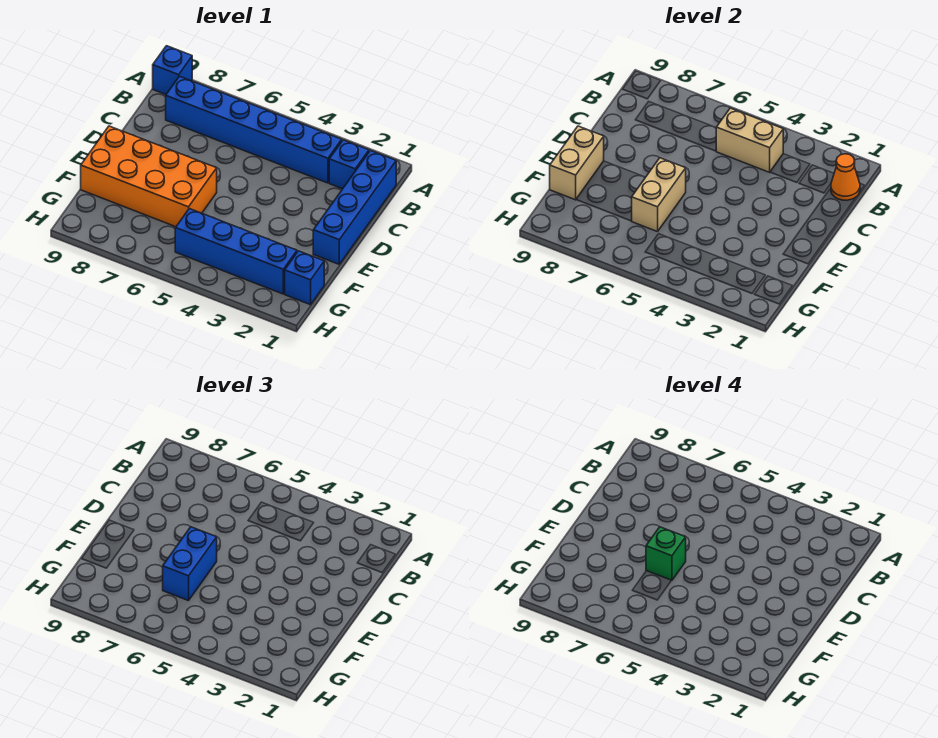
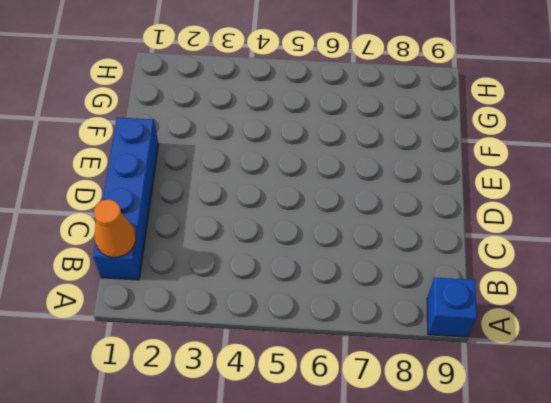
none -> blue brick B2 level 1
none -> blue brick B3:B8 level 1
none -> orange brick E6:F9 level 1

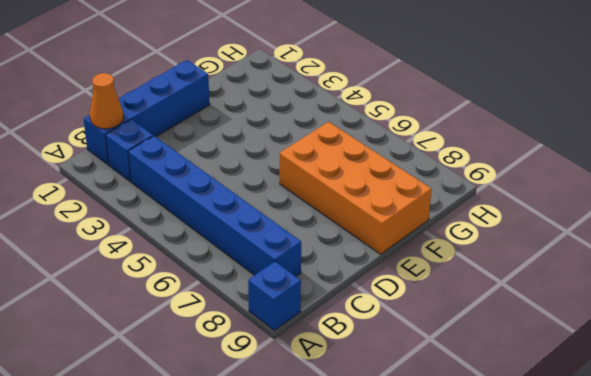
none -> blue brick G1 level 1
none -> blue brick G2:G5 level 1
none -> tan brick B4:B5 level 2

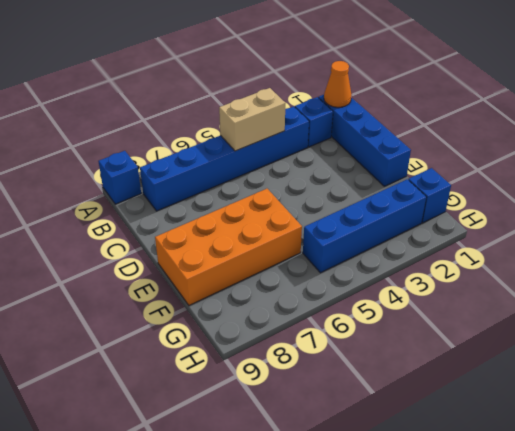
none -> tan brick E6:F6 level 2
none -> tan brick E9:F9 level 2
none -> blue brick E6:F6 level 3

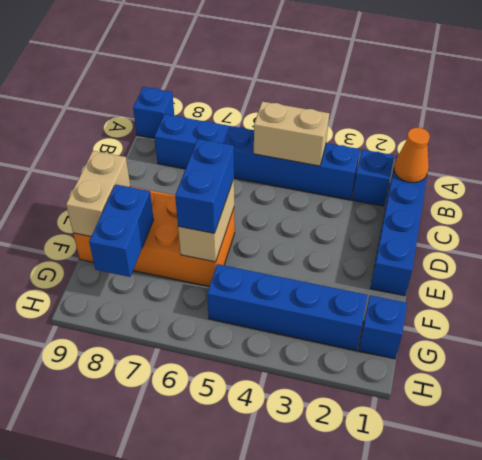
blue brick F8:G8 level 2 -> none
none -> green brick E6 level 4

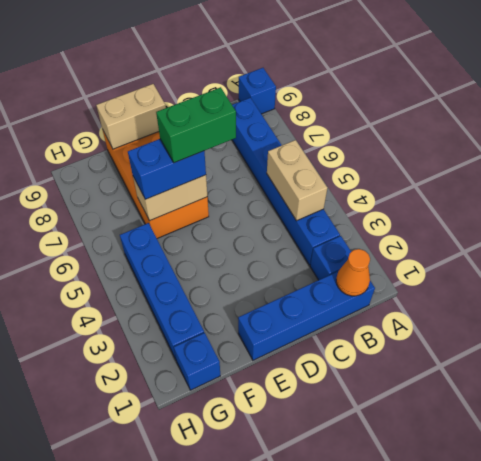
green brick D6:E6 level 4 -> green brick E6 level 4

